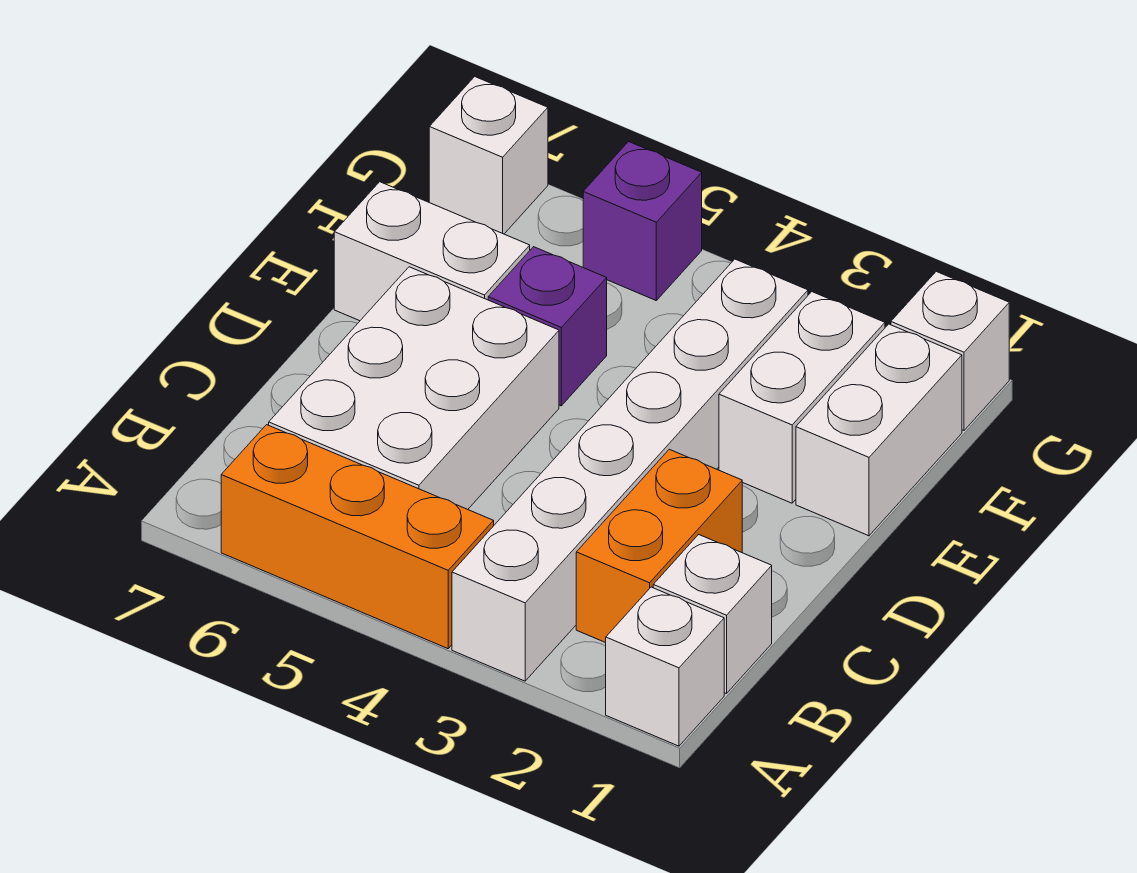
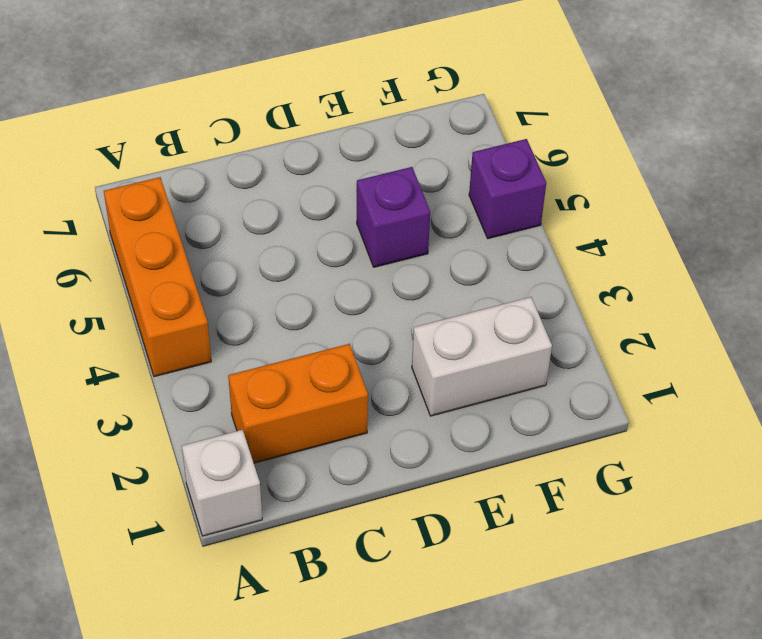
none -> white brick A3:F3 level 1
none -> white brick B1 level 1
none -> white brick B5:D6 level 1

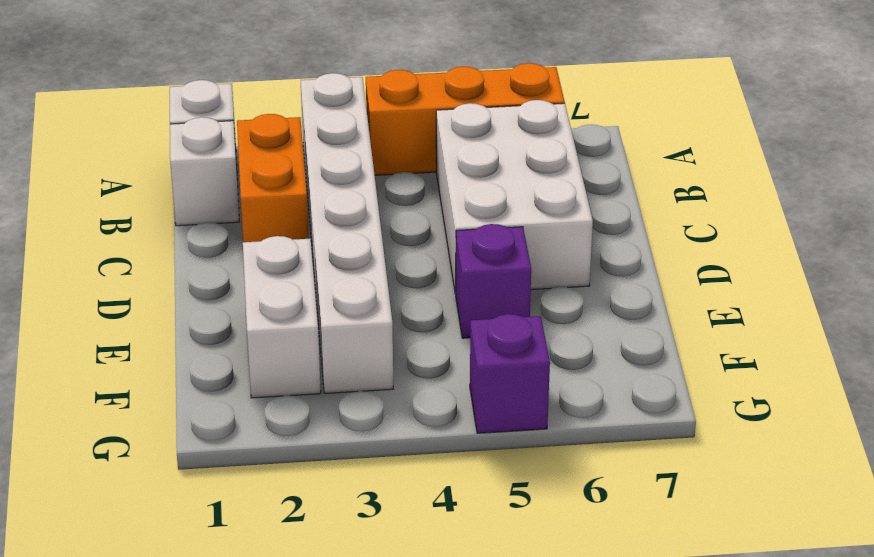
none -> white brick E1:F1 level 1
none -> white brick E6:E7 level 1
none -> white brick G1 level 1

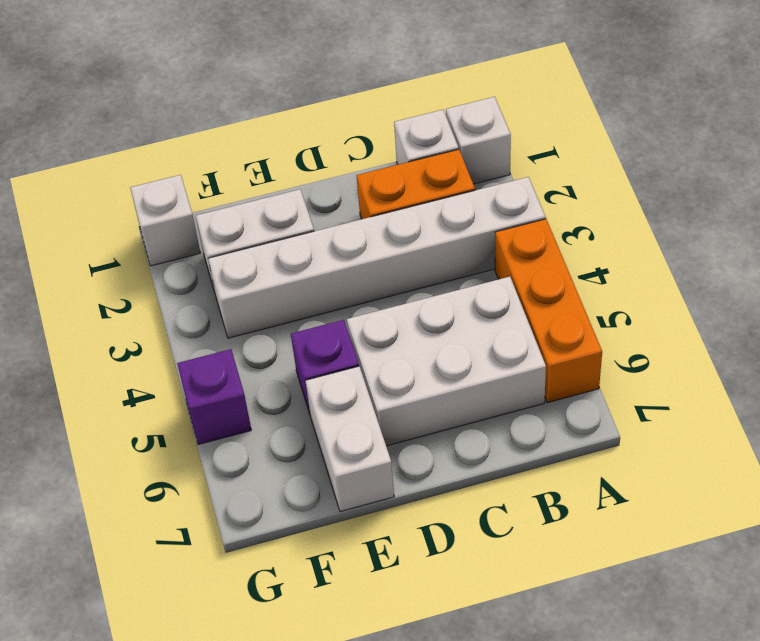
none -> white brick E1:F1 level 1
none -> white brick G7 level 1

